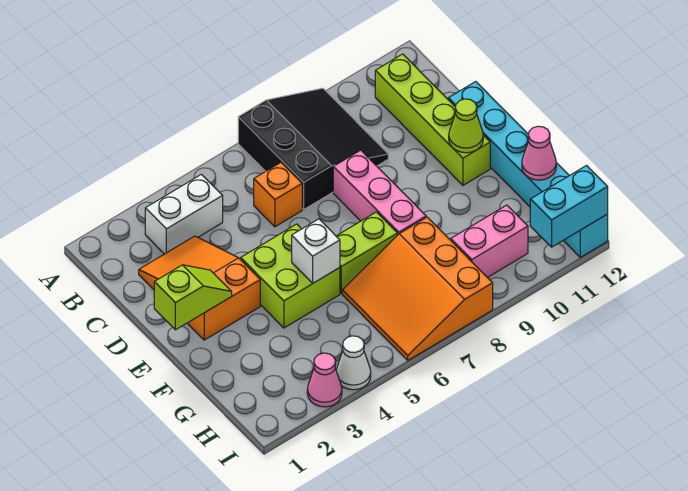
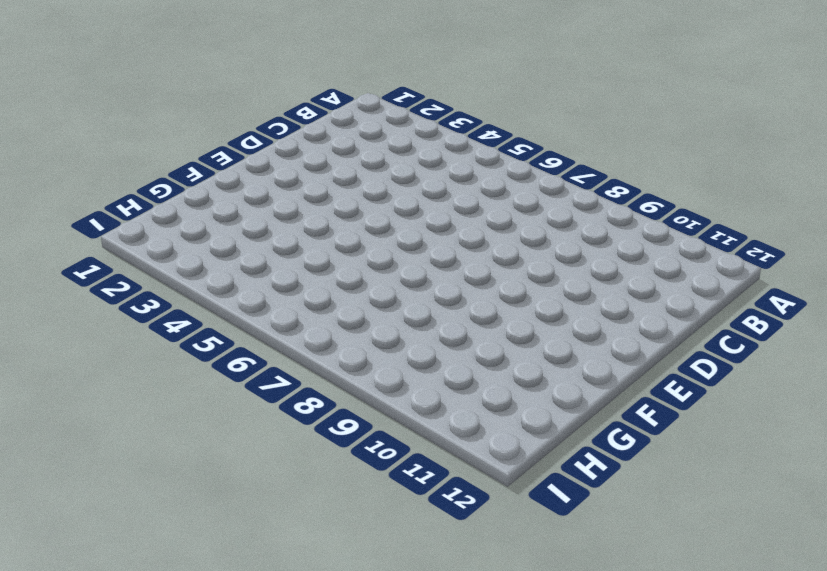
none -> black slope A7:C9 level 1 top 7
none -> white brick B3:B4 level 1
none -> lime brick B11:E11 level 1

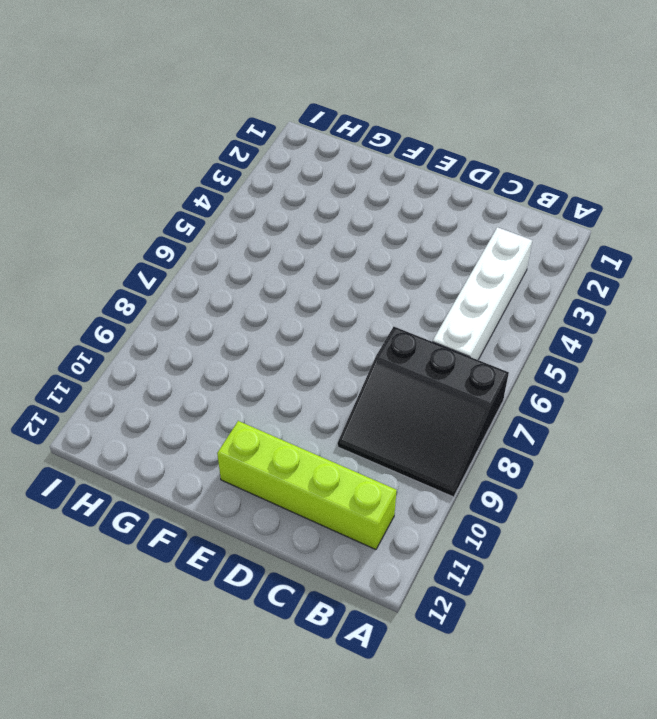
white brick B3:B6 level 1 -> white brick B3:B4 level 1
none -> orange slope C2:E3 level 1 top E
none -> orange brick C6 level 1
none -> pink brick D8:F8 level 1

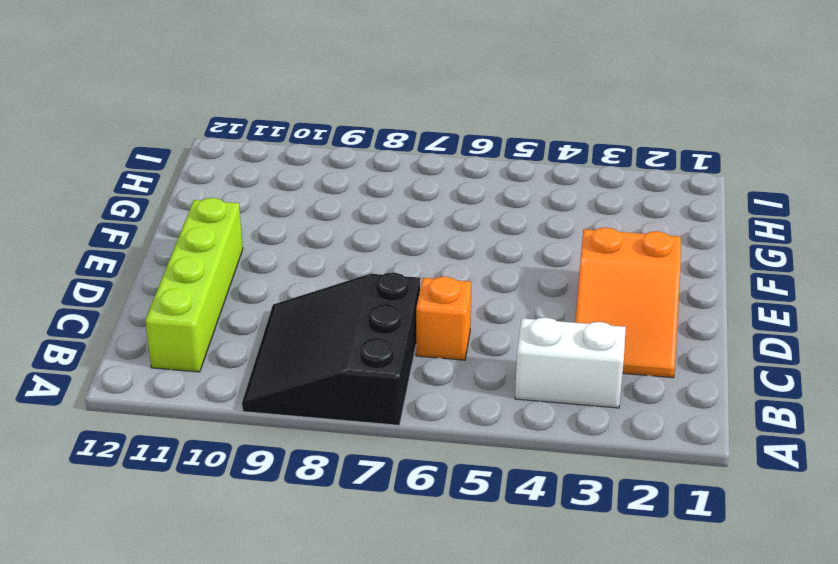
none -> pink brick D8:F8 level 1
none -> cyan brick D12:I12 level 1
none -> lime brick E4:F5 level 1

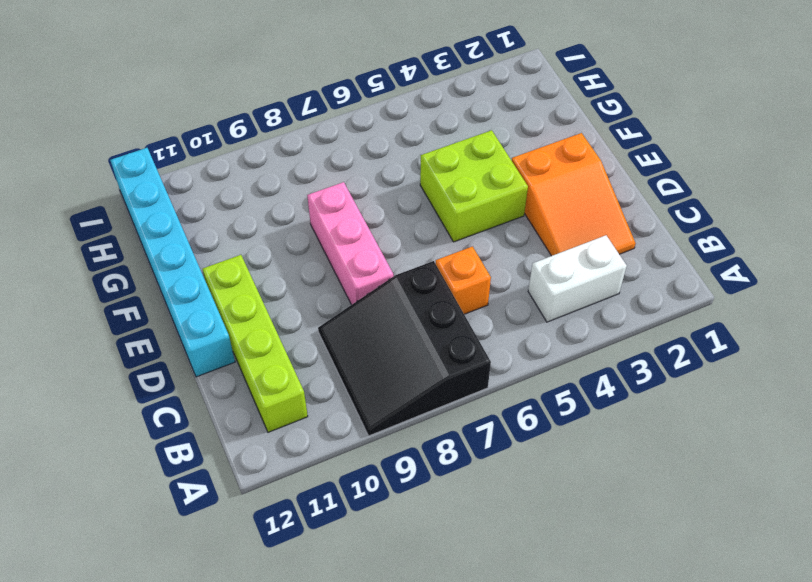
none -> lime brick F6:F7 level 1
none -> orange slope G6:I8 level 1 top 8
none -> pink brick H9:H10 level 1

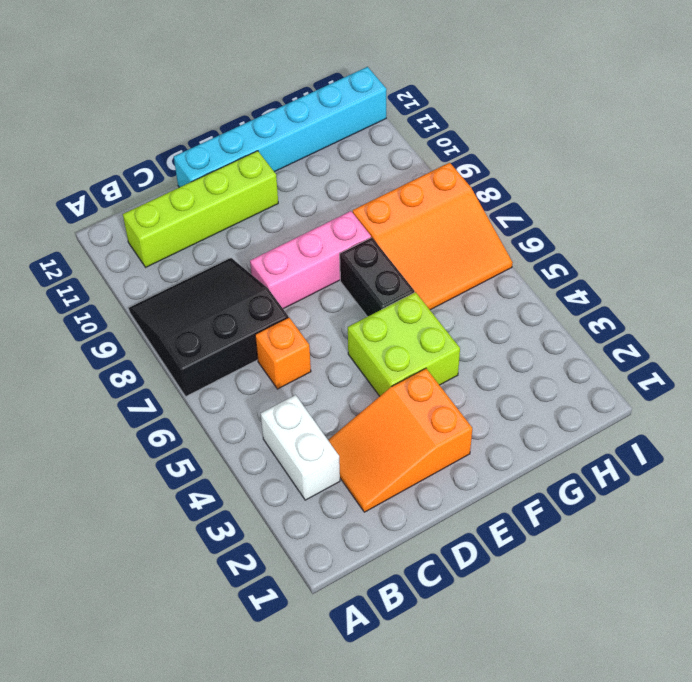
black brick F6:F7 level 1 -> lime brick F6:F7 level 1
none -> pink brick H9:H10 level 1
none -> pink cone I3 level 1
none -> white cone I4 level 1

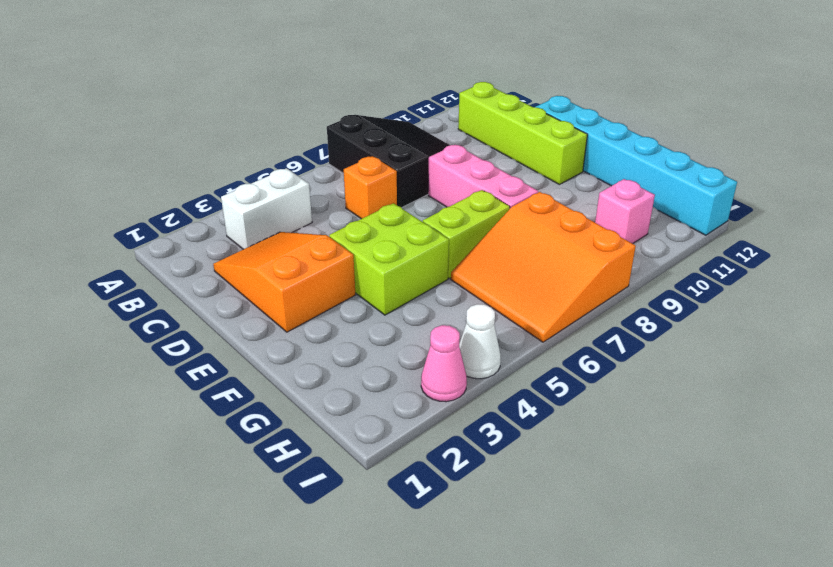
pink brick H10 level 1 -> pink brick H9:H10 level 1
none -> lime slope E1:E2 level 2 top 1
none -> lime cone E11 level 2
none -> white brick F5 level 2

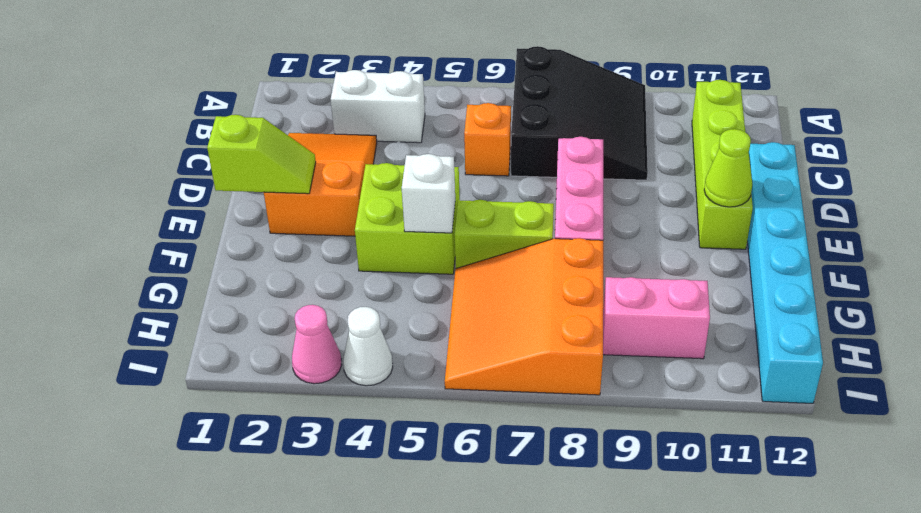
none -> pink cone G12 level 2
none -> cyan brick I11:I12 level 2

